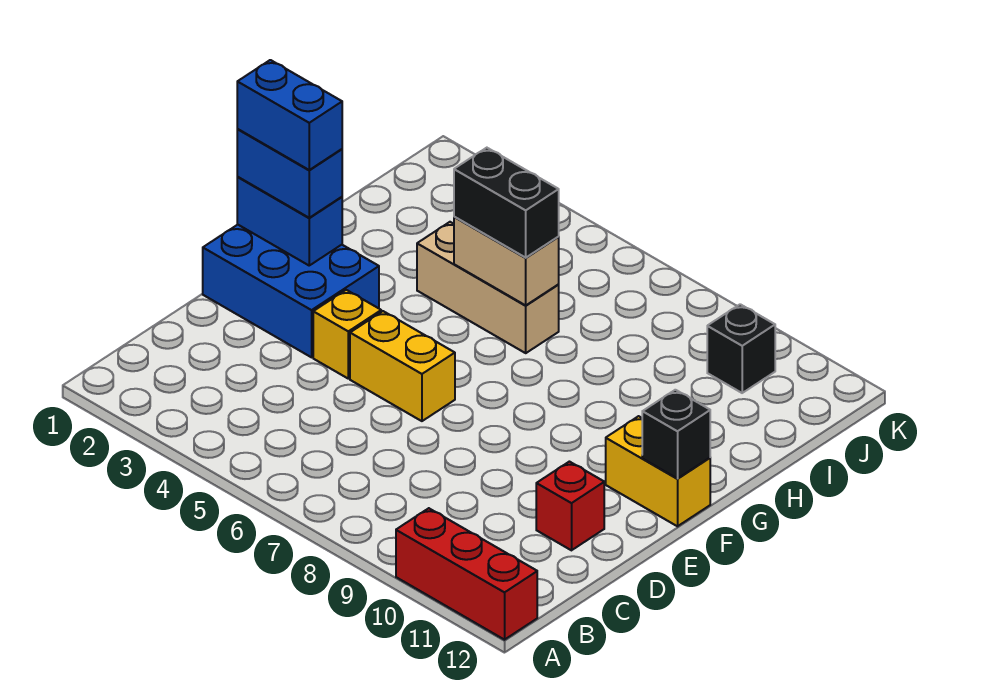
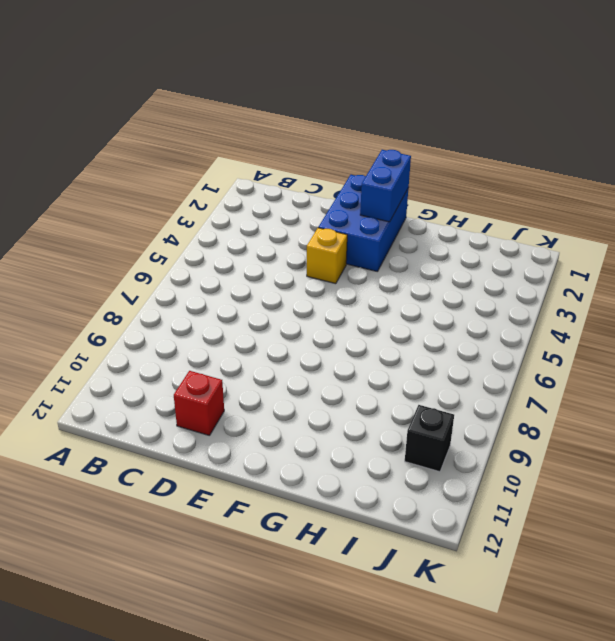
none -> red brick A10:A12 level 1
none -> yellow brick E5:E6 level 1
none -> yellow brick F11:F12 level 1

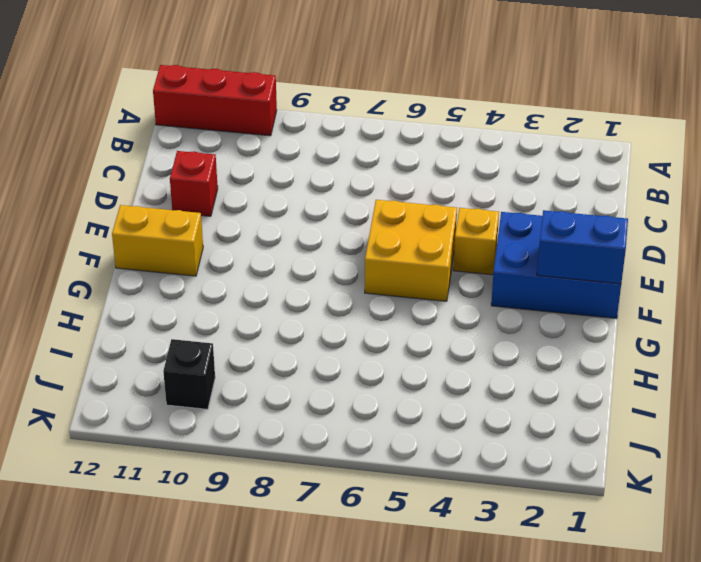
yellow brick E5:F6 level 1 -> yellow brick E5:E6 level 1
none -> tan brick H4:H6 level 1
none -> black brick F12 level 2
none -> tan brick H5:H6 level 2

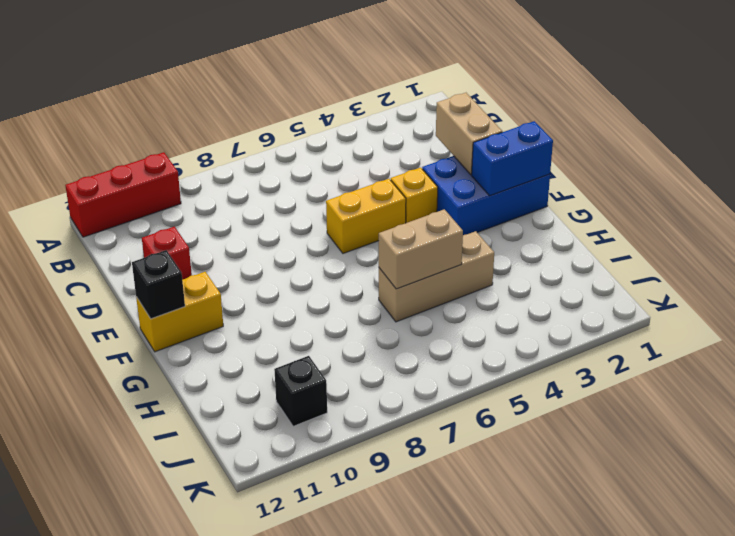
tan brick D2:E2 level 2 -> none
none -> blue brick F1:F2 level 3
none -> black brick H5:H6 level 3
none -> blue brick F1:F2 level 4

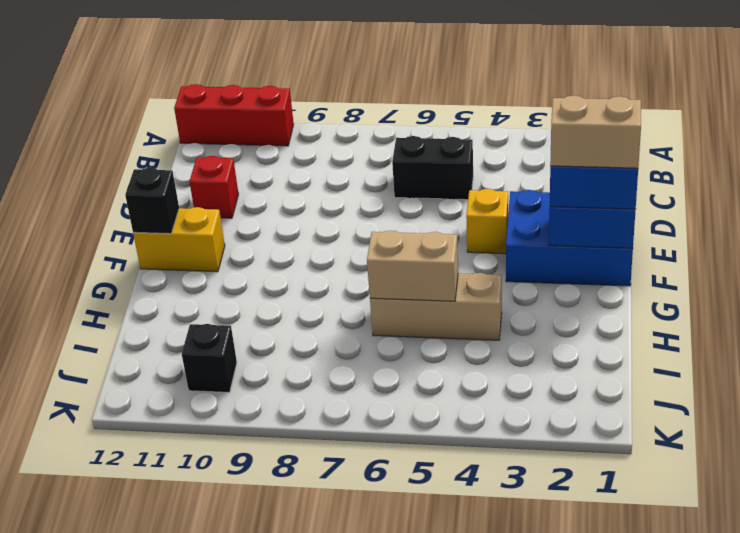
black brick C5:C6 level 1 -> black brick H5:H6 level 3
tan brick F1:F2 level 4 -> blue brick F1:F2 level 4
none -> yellow brick E5:E6 level 1

